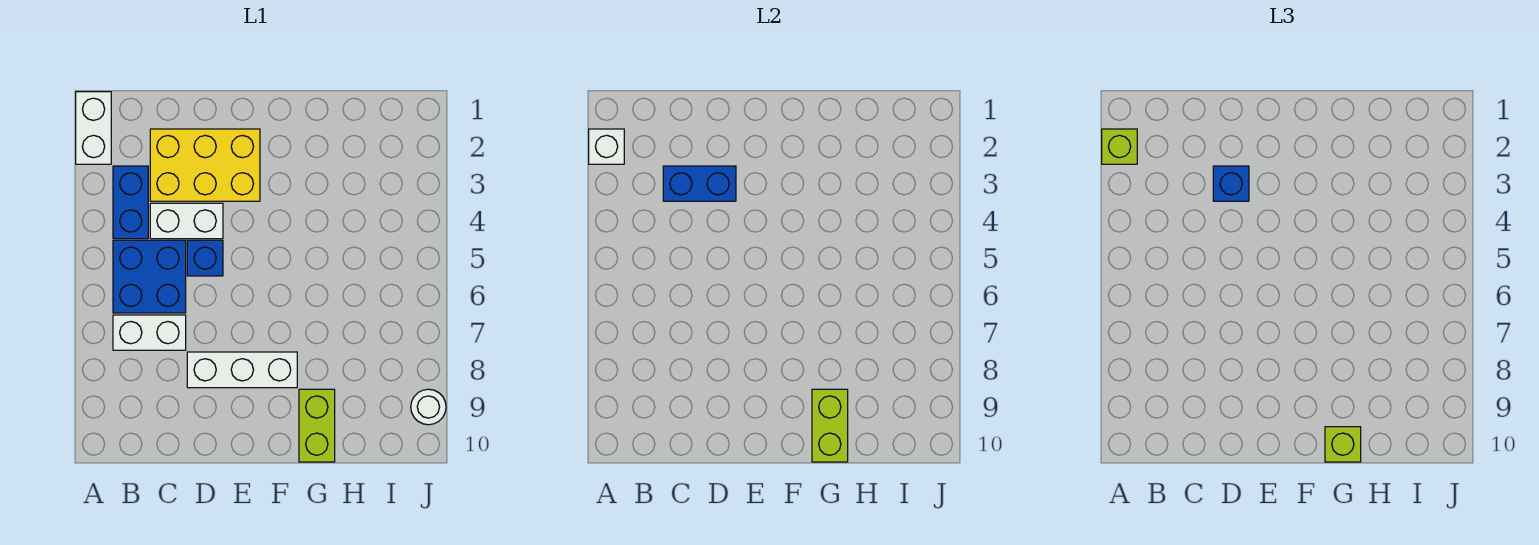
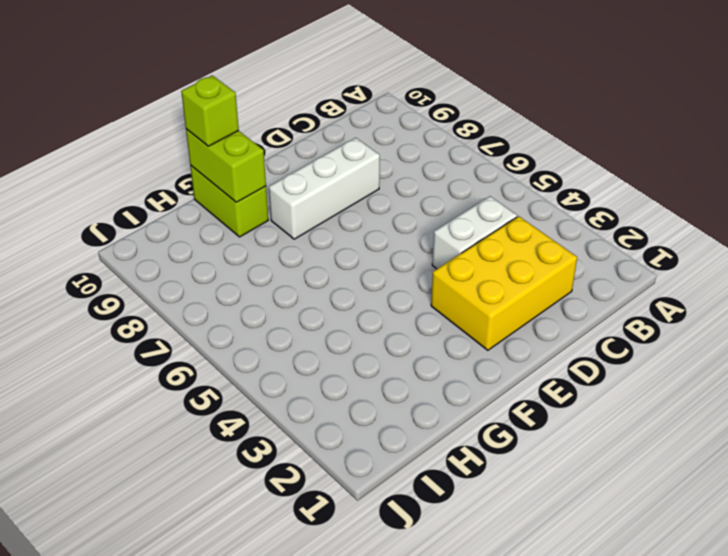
none -> white brick A1:A2 level 1
none -> blue brick B3:B4 level 1
none -> blue brick B5:C6 level 1

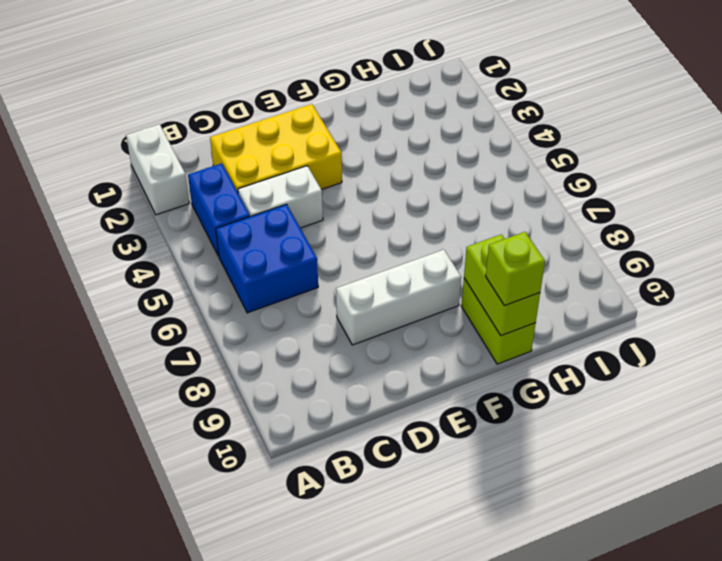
none -> white brick B7:C7 level 1
none -> blue brick D5 level 1
none -> white round brick J9 level 1

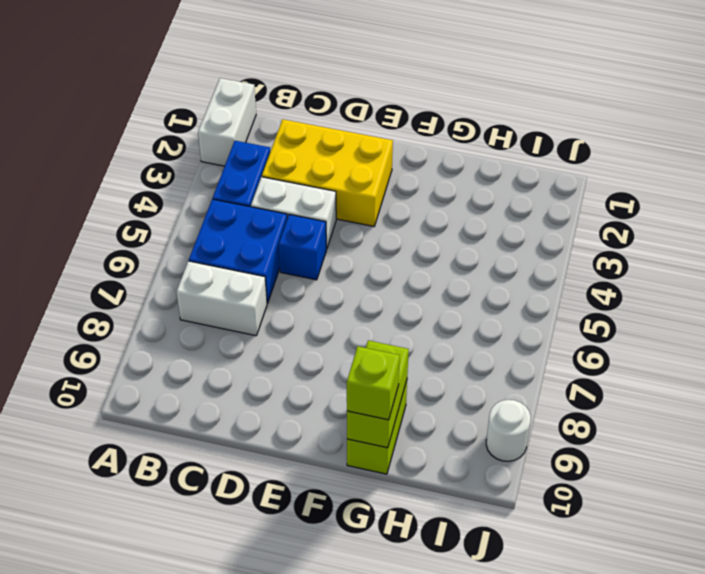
none -> white brick D8:F8 level 1
none -> white brick A2 level 2
none -> blue brick C3:D3 level 2

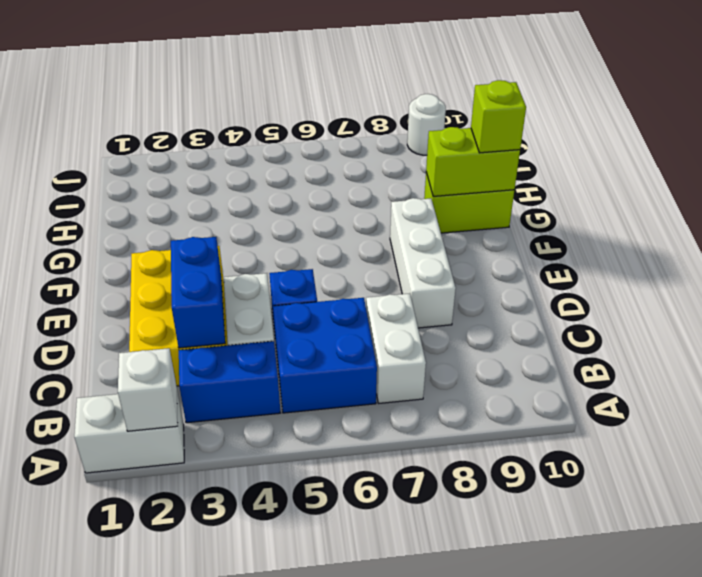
none -> lime brick A2 level 3
none -> blue brick D3 level 3

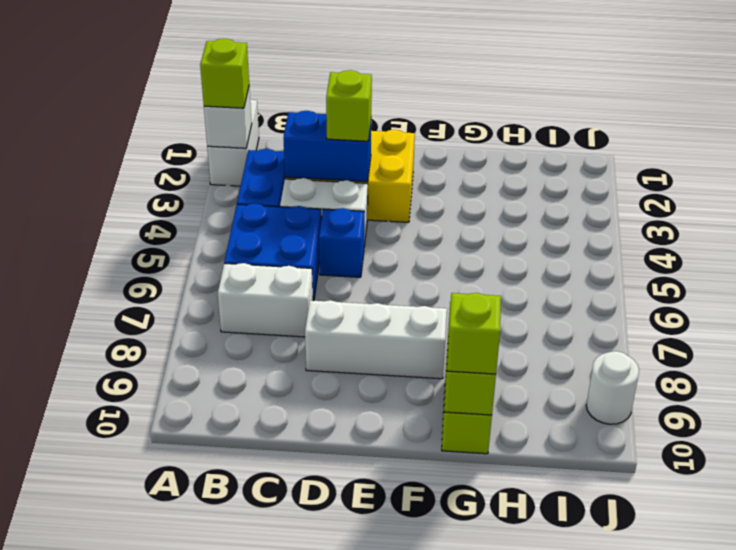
lime brick D3 level 3 -> blue brick D3 level 3

